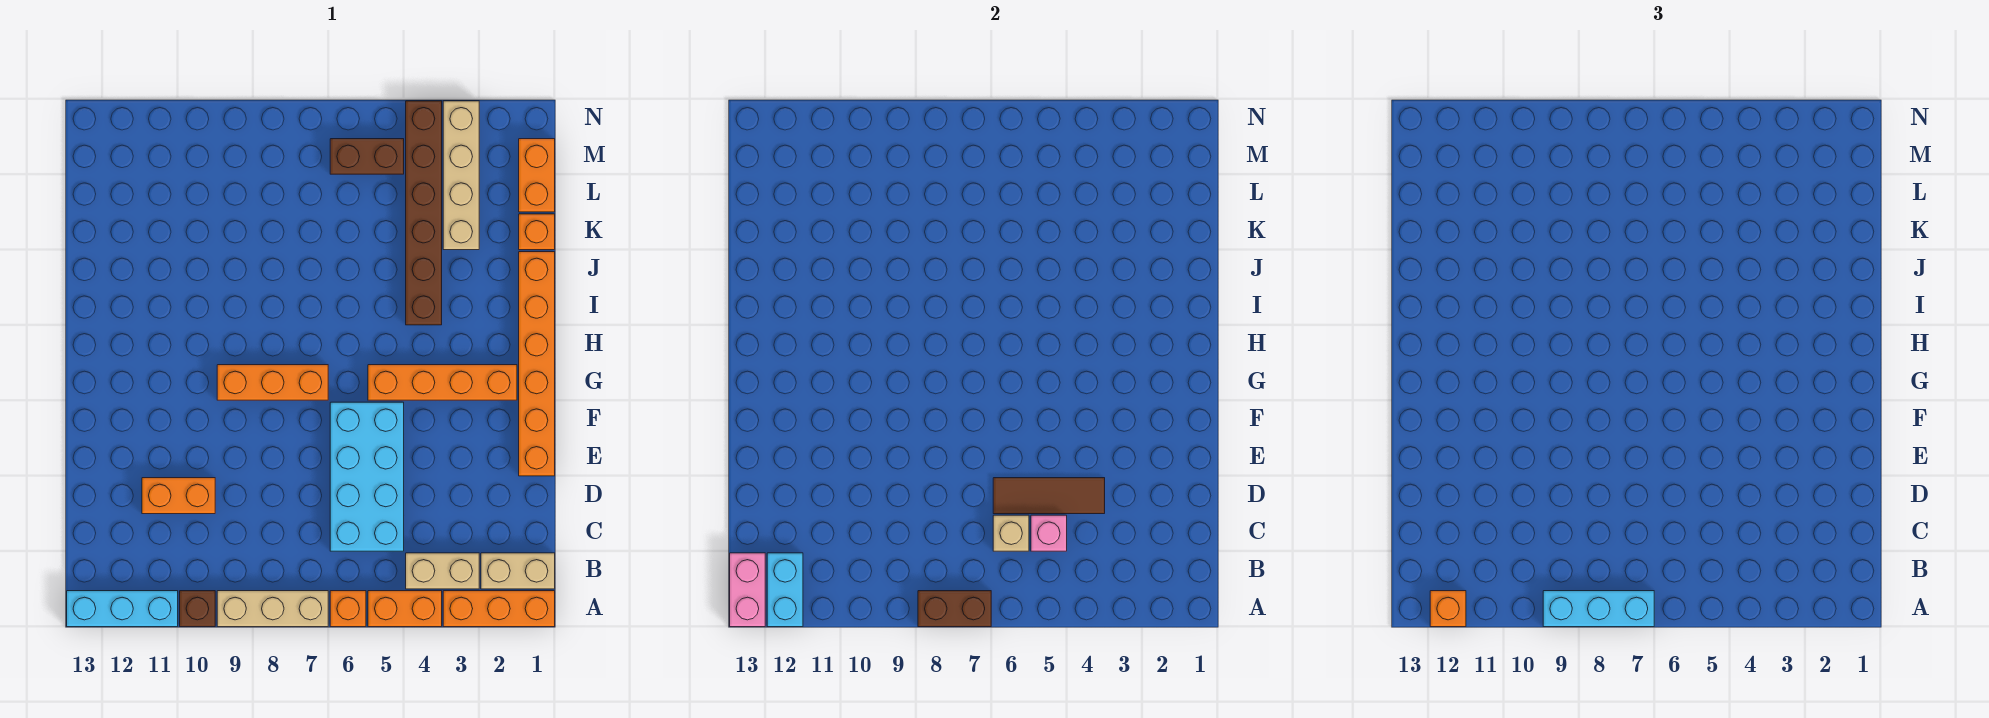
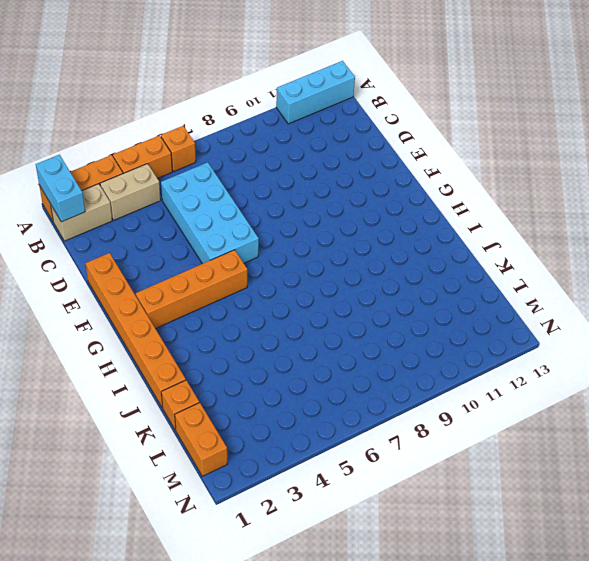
cyan brick A1:B1 level 2 -> cyan brick A12:B12 level 2
none -> tan brick A7:A9 level 1
none -> brown brick A10 level 1
none -> orange brick D10:D11 level 1

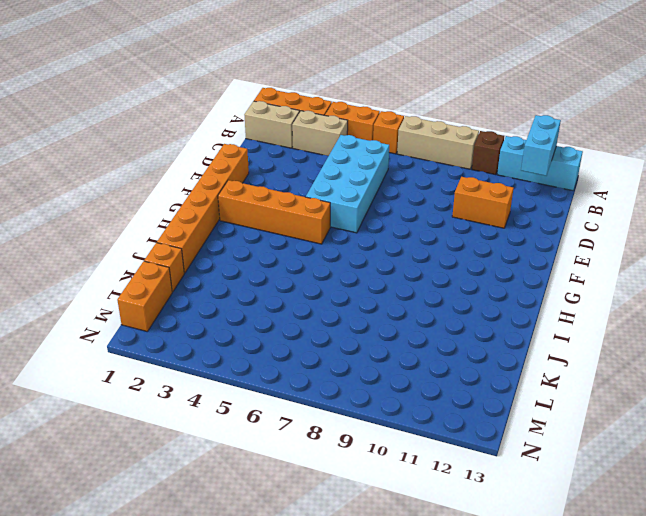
none -> orange brick G7:G9 level 1
none -> brown brick I4:N4 level 1
none -> tan brick K3:N3 level 1

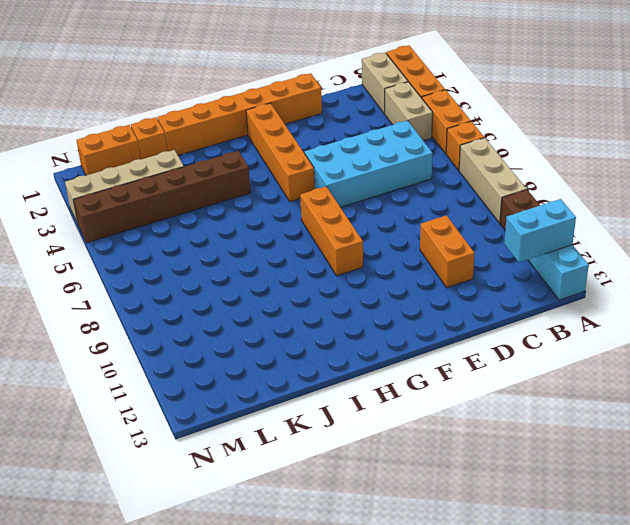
none -> brown brick M5:M6 level 1
none -> brown brick A7:A8 level 2
none -> pink brick A13:B13 level 2

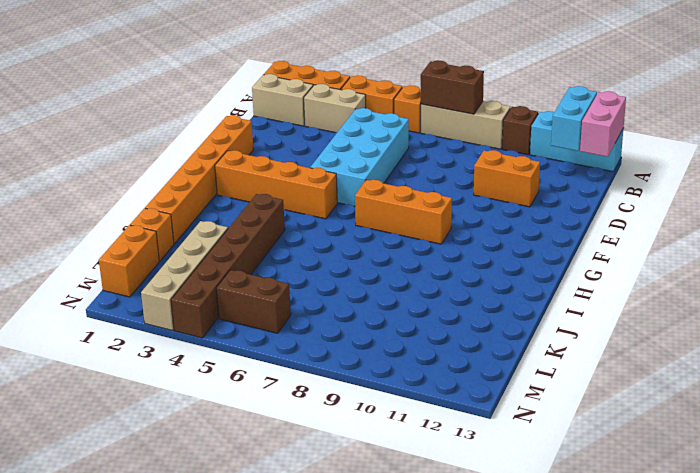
none -> pink brick C5 level 2
none -> tan brick C6 level 2
none -> brown tile D4:D6 level 2

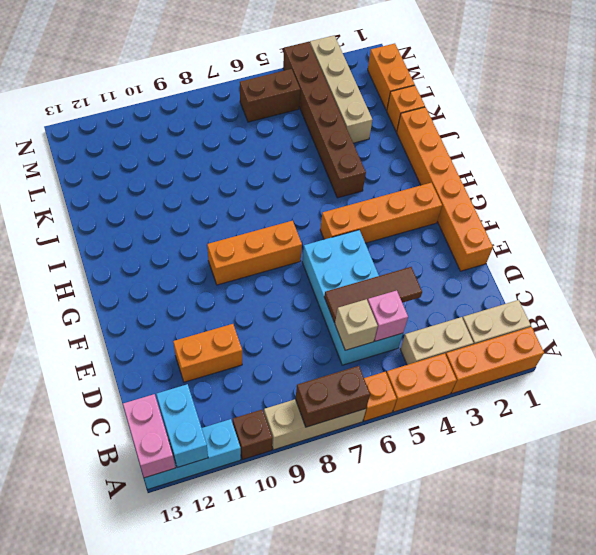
none -> cyan brick A7:A9 level 3
none -> orange brick A12 level 3

